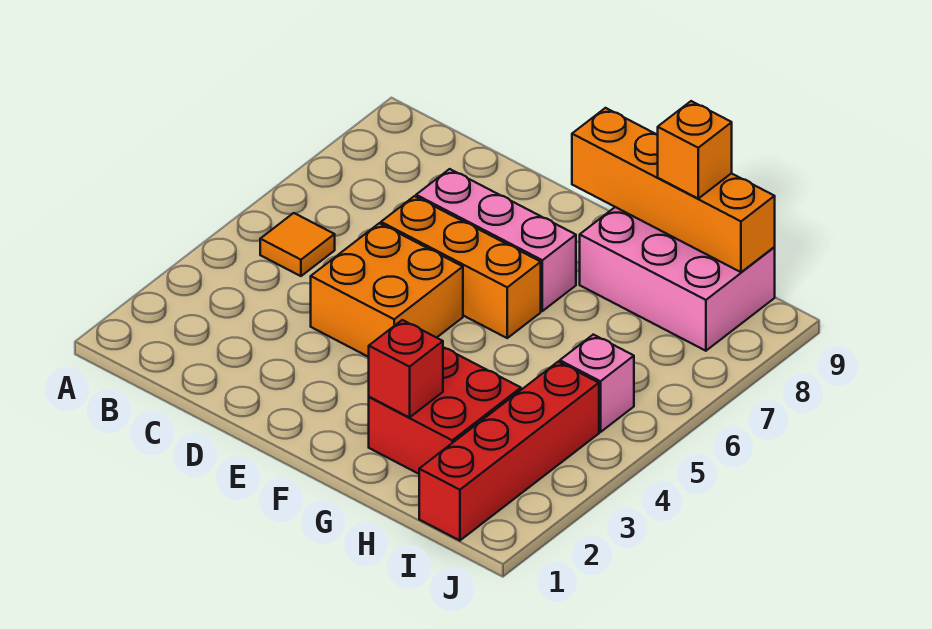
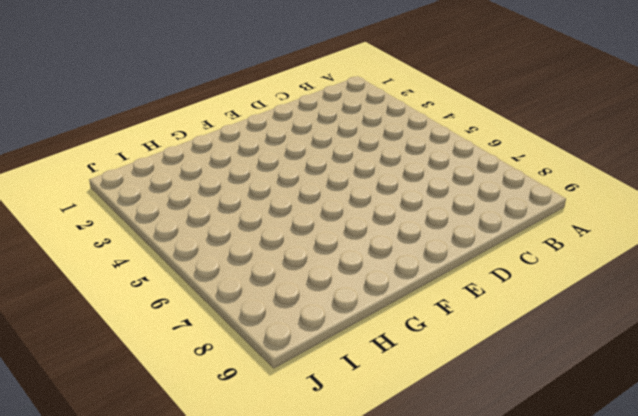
none -> orange tile B5 level 1
none -> orange brick D4:E5 level 1

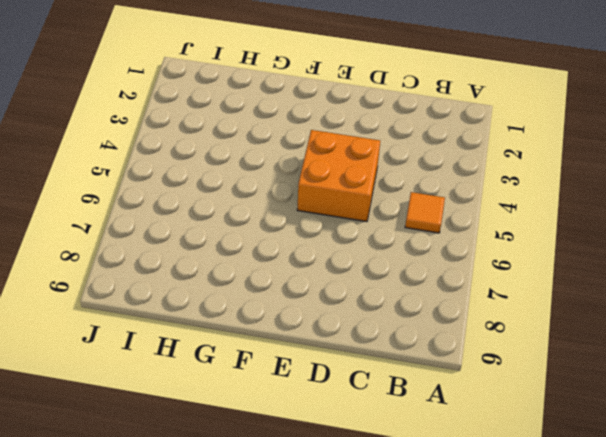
none -> orange brick D6:F6 level 1
none -> pink brick D7:F7 level 1

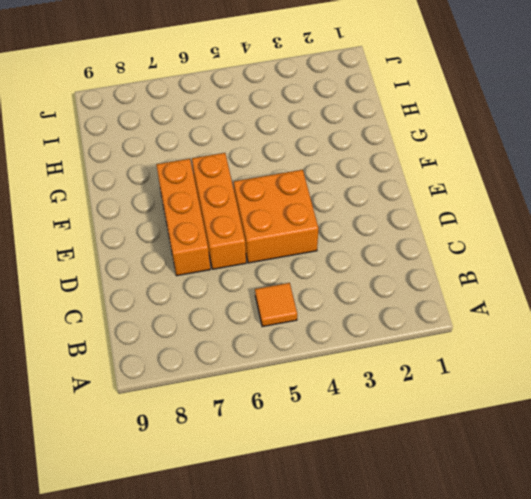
orange brick D7:F7 level 1 -> pink brick D7:F7 level 1
none -> red brick G2:H3 level 1
none -> pink brick G8:I9 level 1

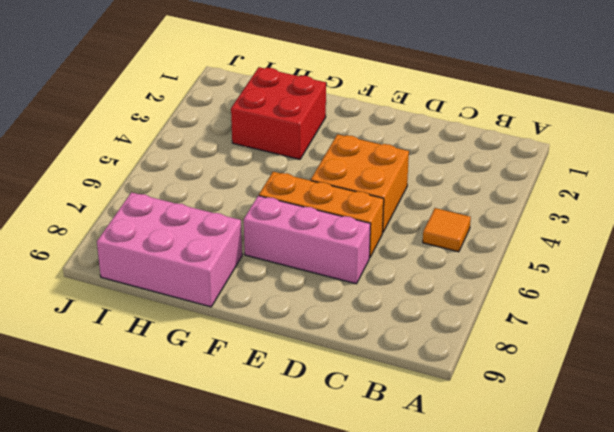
none -> red brick I1:I4 level 1
none -> pink brick I5 level 1

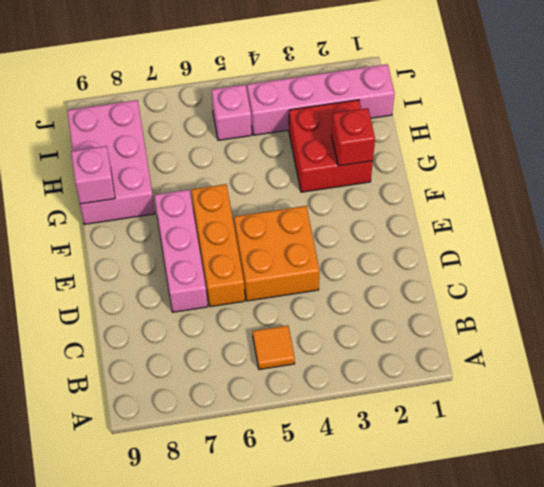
pink brick G9 level 2 -> orange brick F9:I9 level 2
pink brick I1:I4 level 1 -> red brick I1:I4 level 1
none -> orange brick H9 level 3

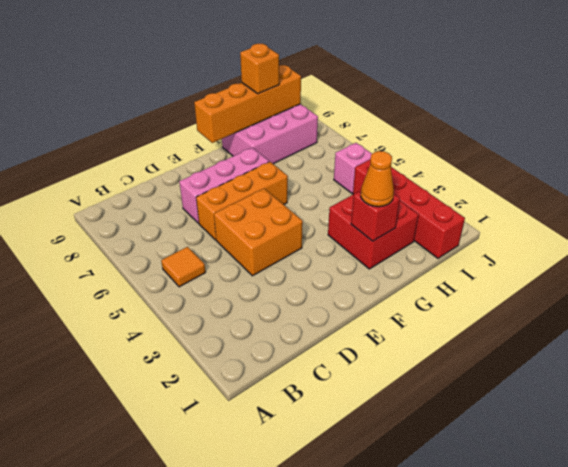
orange cone G2 level 3 -> none

